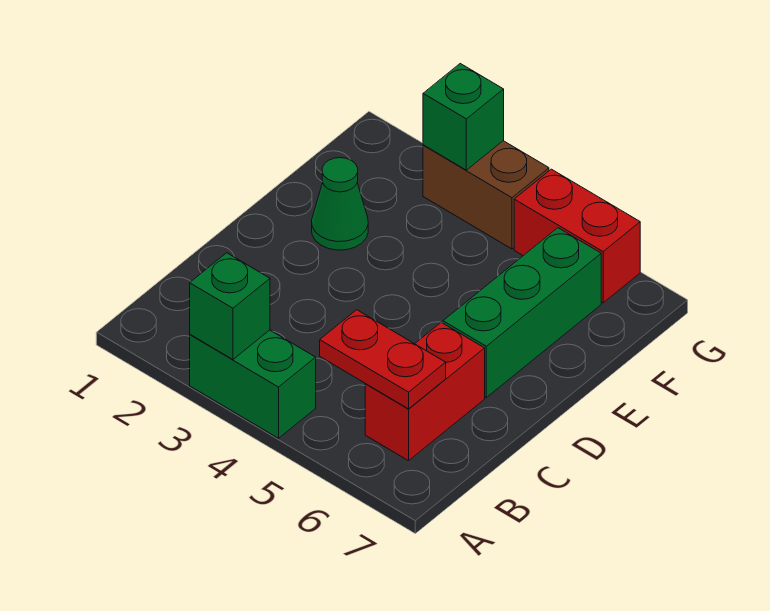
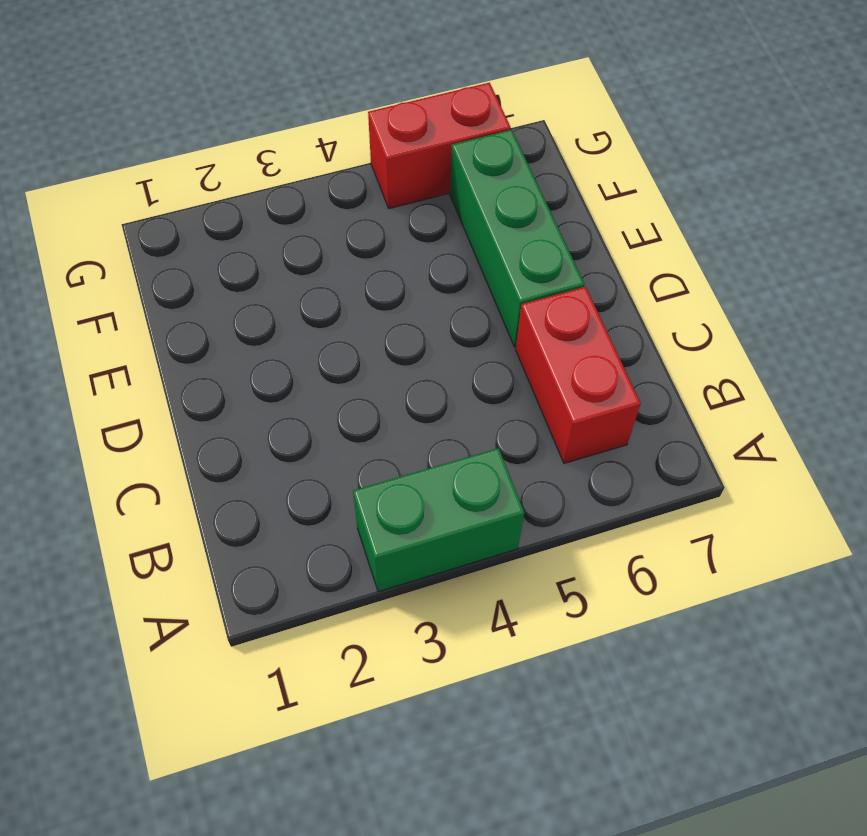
none -> green cone E2 level 1
none -> brown brick G3:G4 level 1

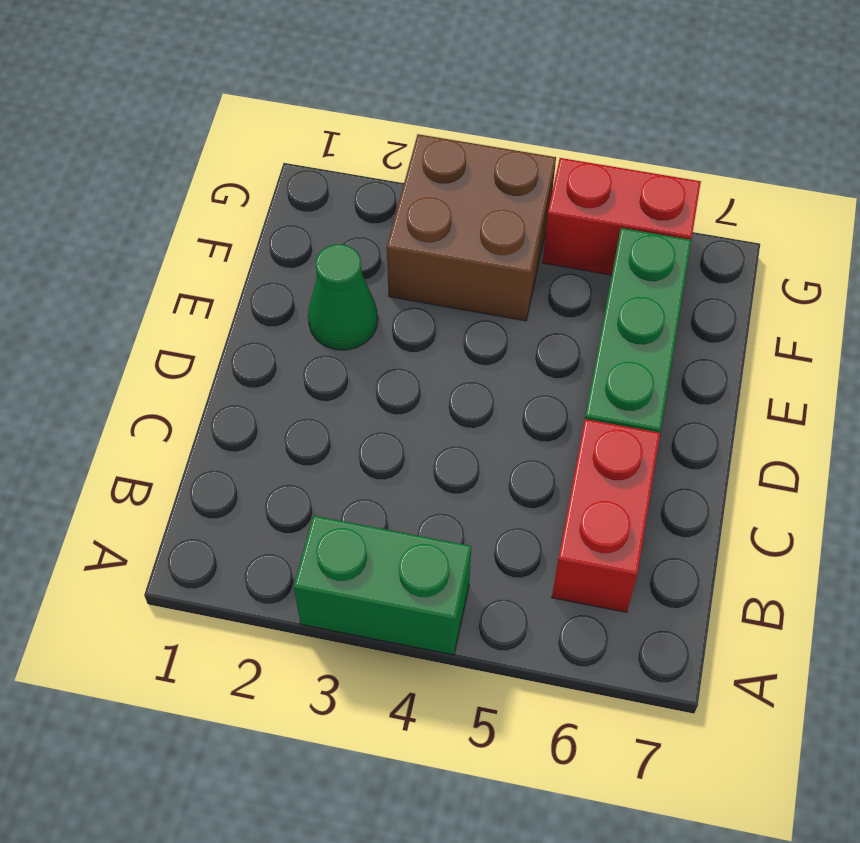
brown brick F3:G4 level 1 -> brown brick G3:G4 level 1
none -> green brick A3 level 2
none -> red plate B5:B6 level 2

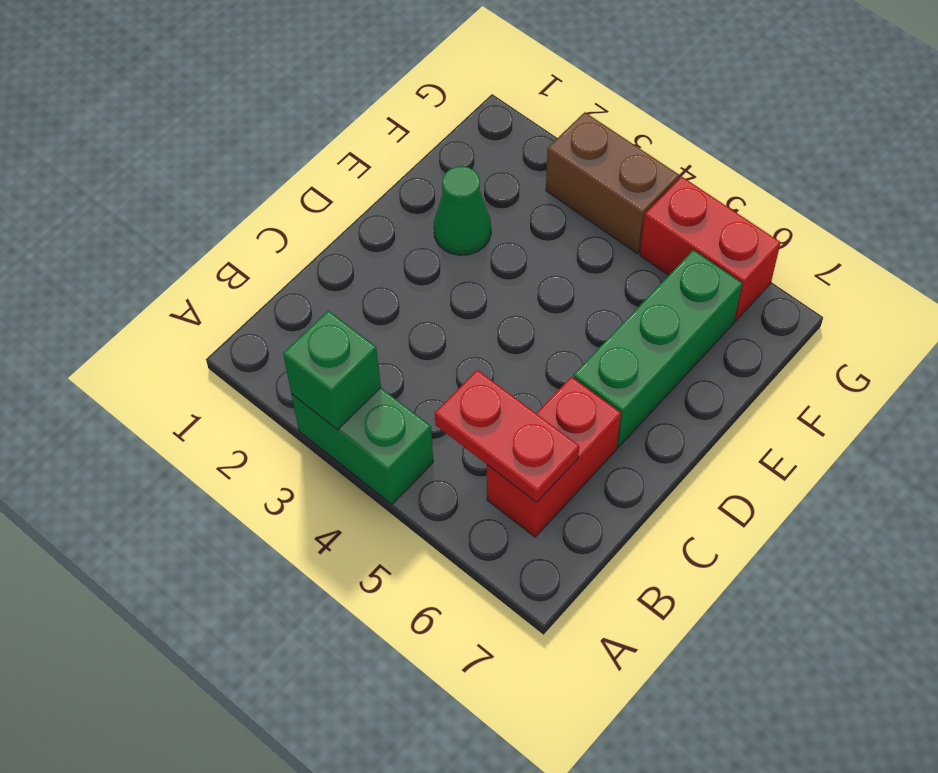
none -> green brick G3 level 2

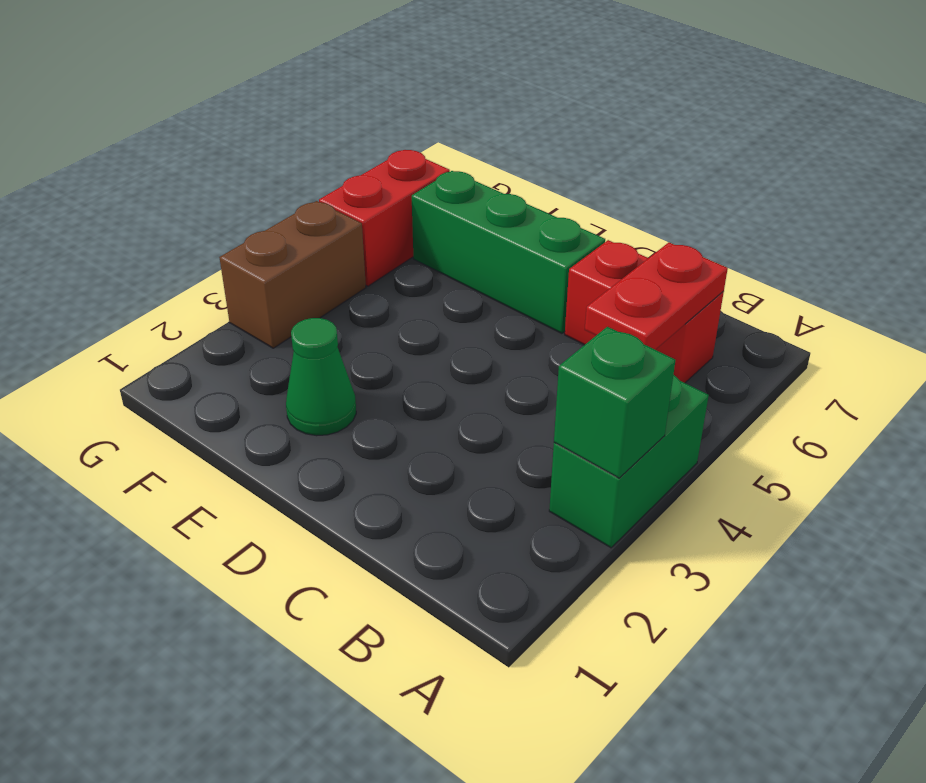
none -> green brick G3 level 2

